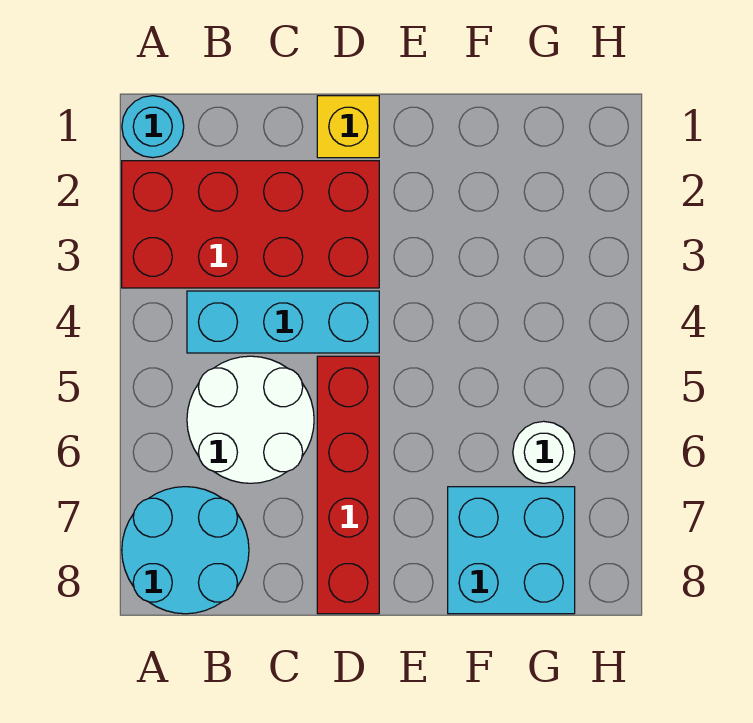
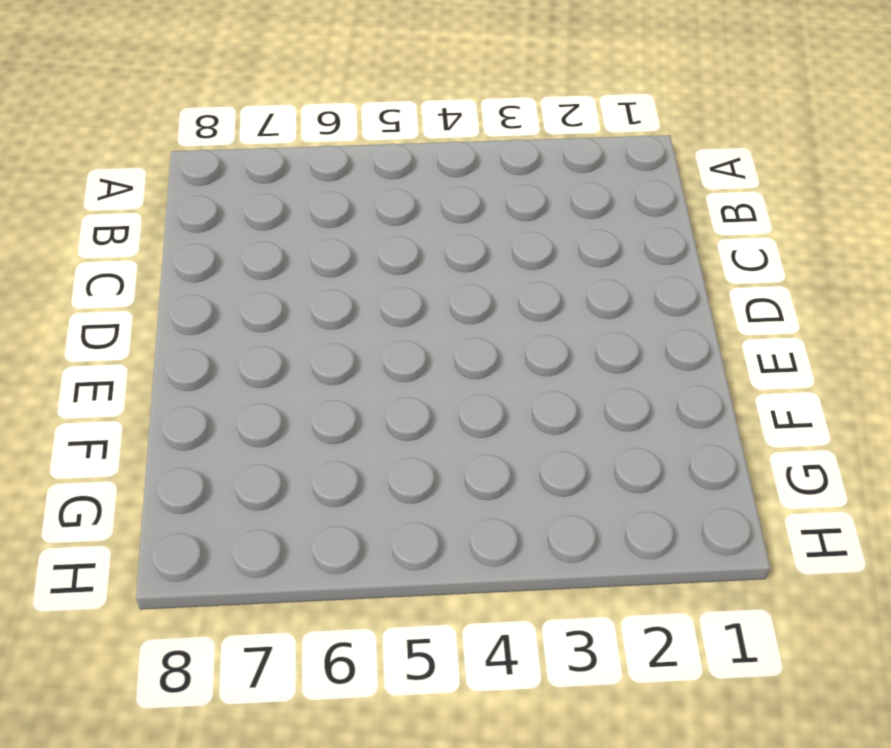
none -> cyan round brick A1 level 1
none -> red brick A2:D3 level 1

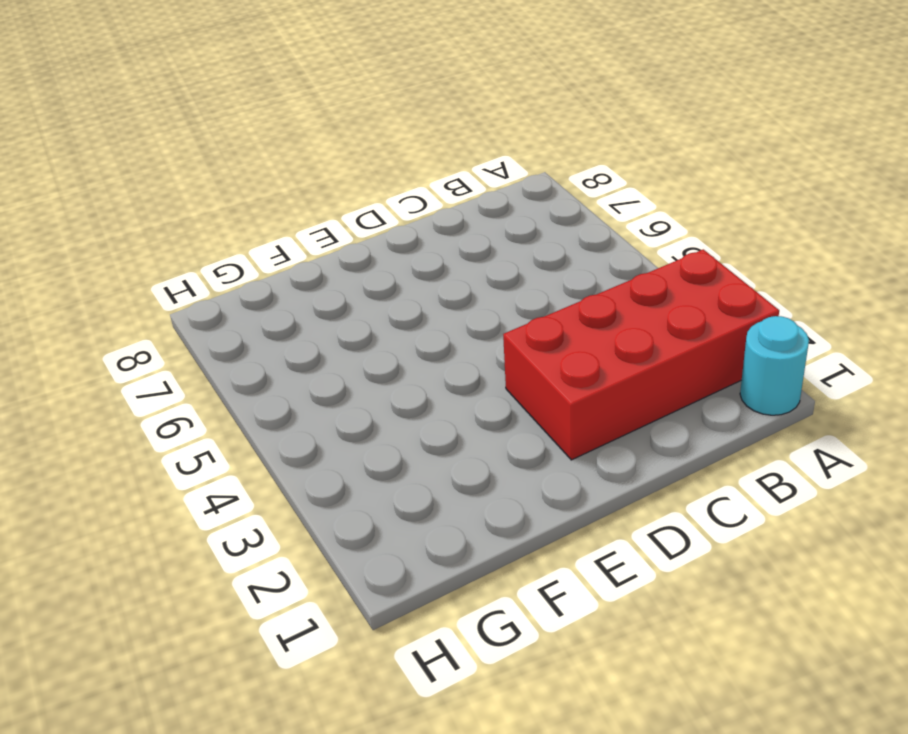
none -> cyan round brick A7:B8 level 1
none -> cyan brick B4:D4 level 1

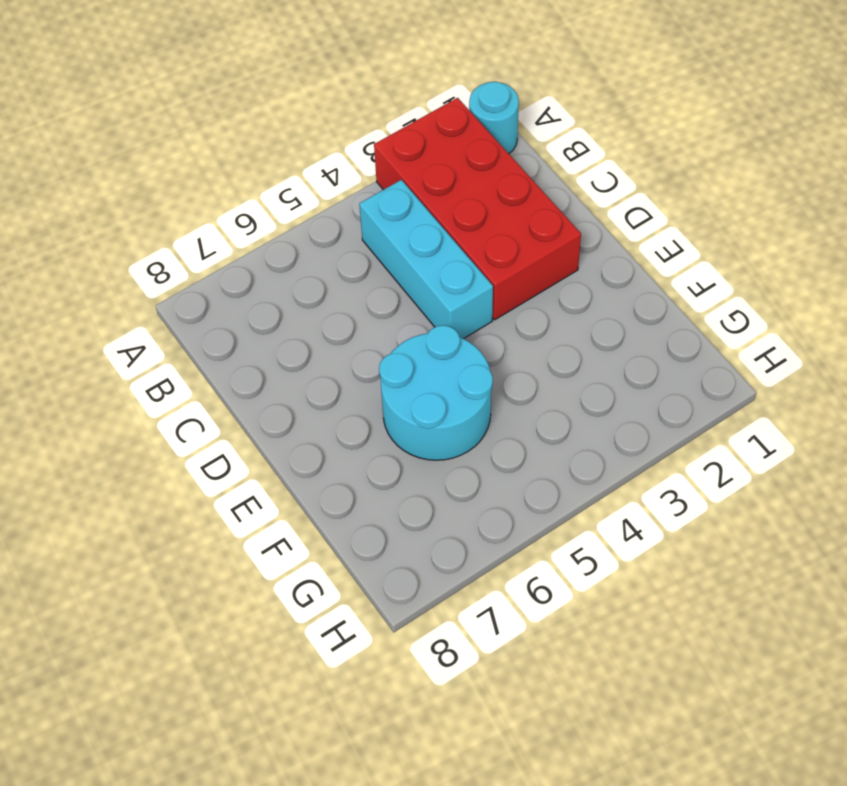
cyan round brick E5:F6 level 1 -> cyan round brick A7:B8 level 1
none -> white round brick B5:C6 level 1
none -> yellow brick D1 level 1

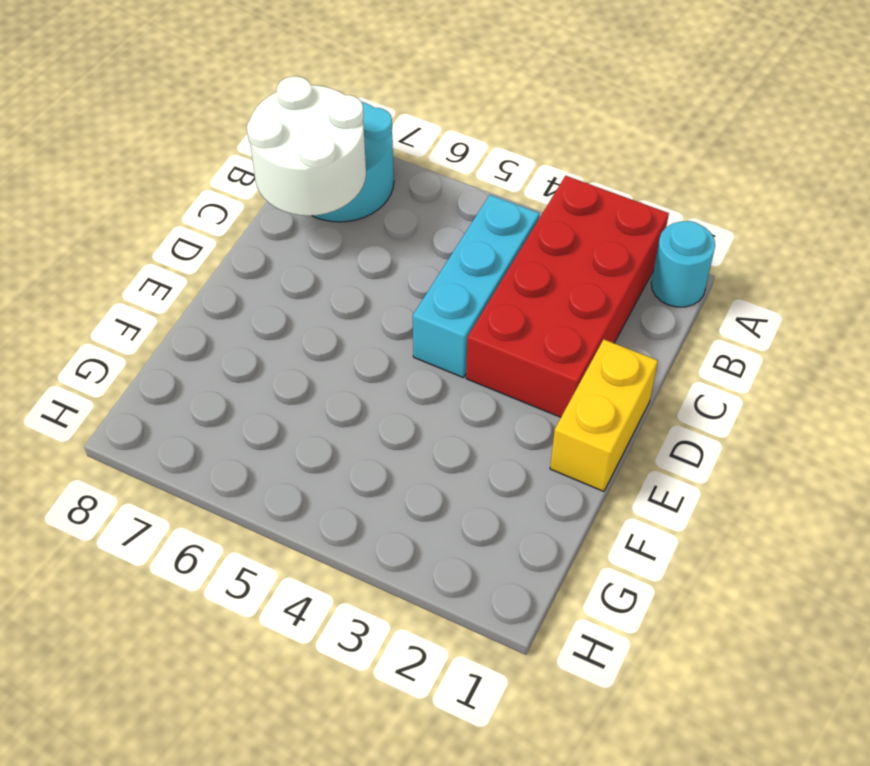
white round brick B7:C8 level 2 -> white round brick B5:C6 level 1
yellow brick D1:E1 level 1 -> yellow brick D1 level 1
none -> red brick D5:D8 level 1
none -> cyan brick F7:G8 level 1

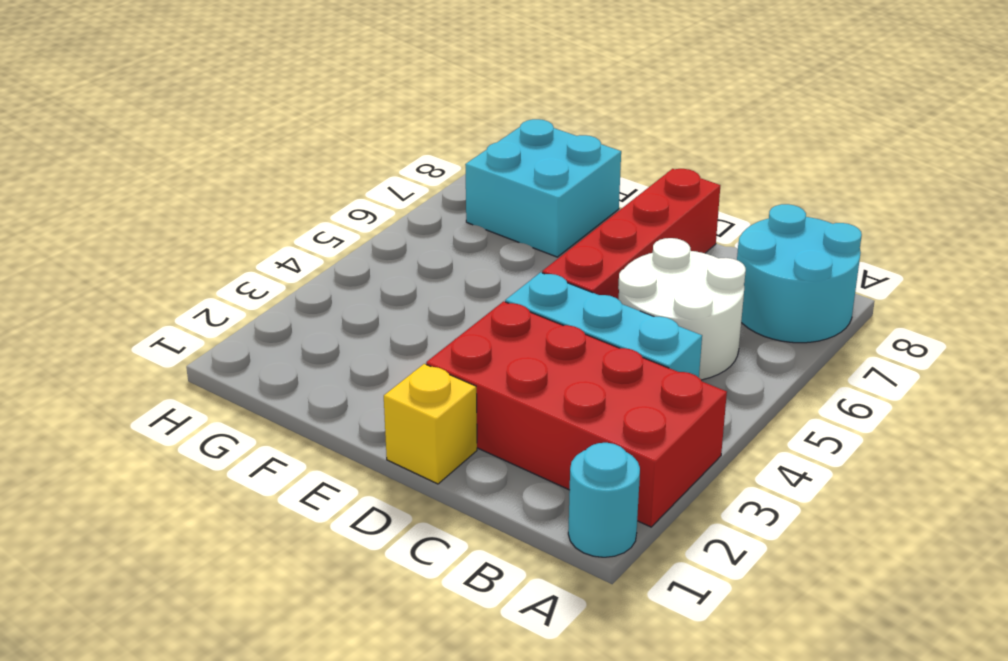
none -> white round brick G6 level 1

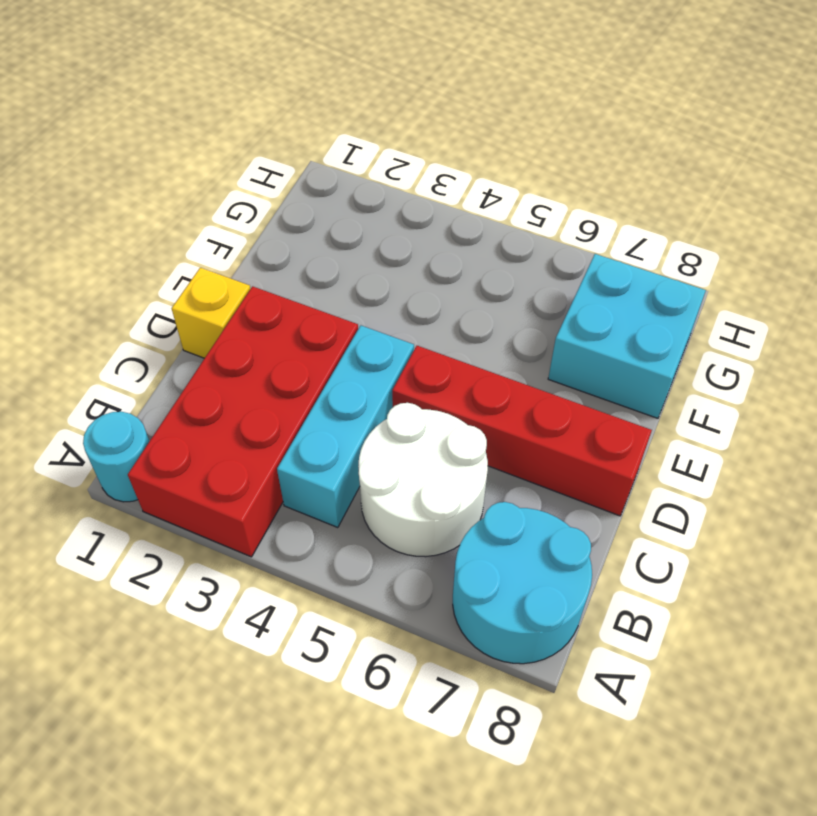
none -> white round brick G6 level 1

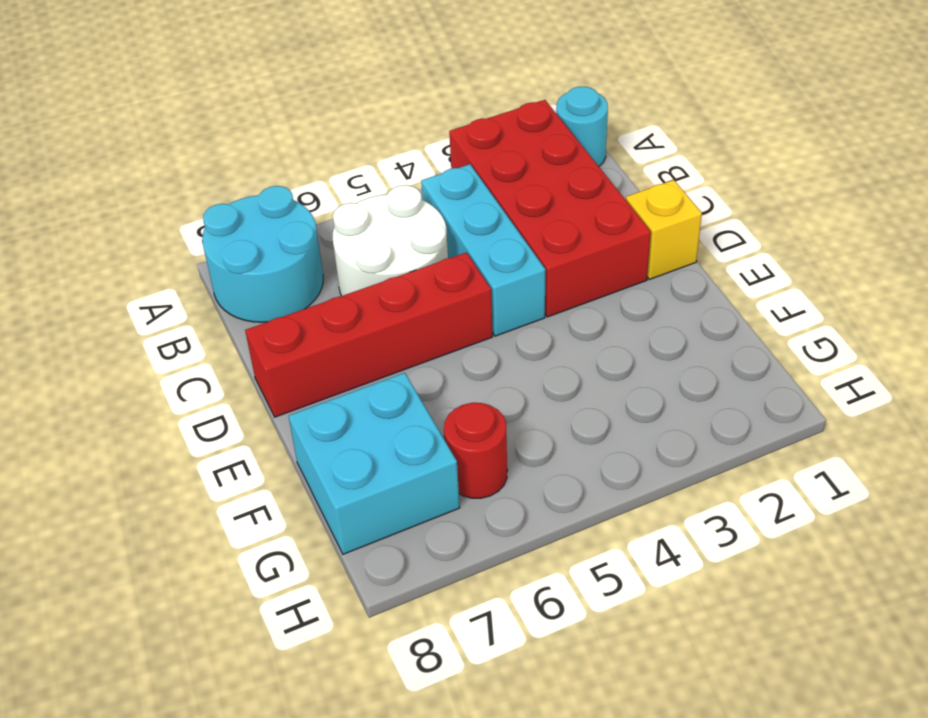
red round brick G6 level 1 -> white round brick G6 level 1

